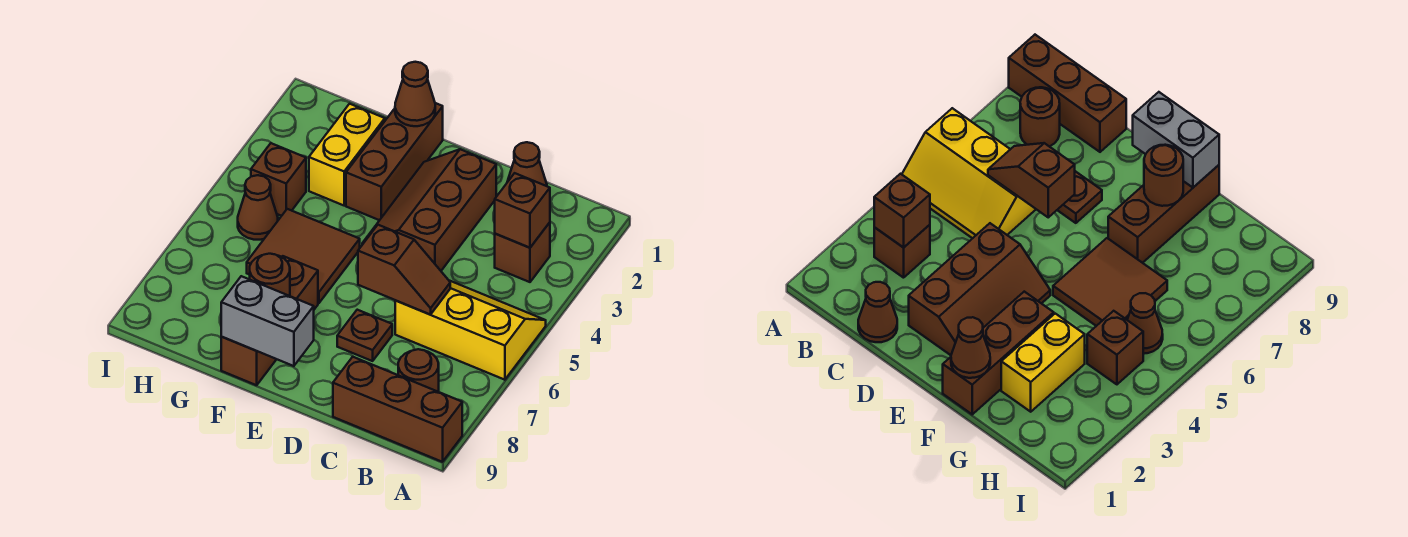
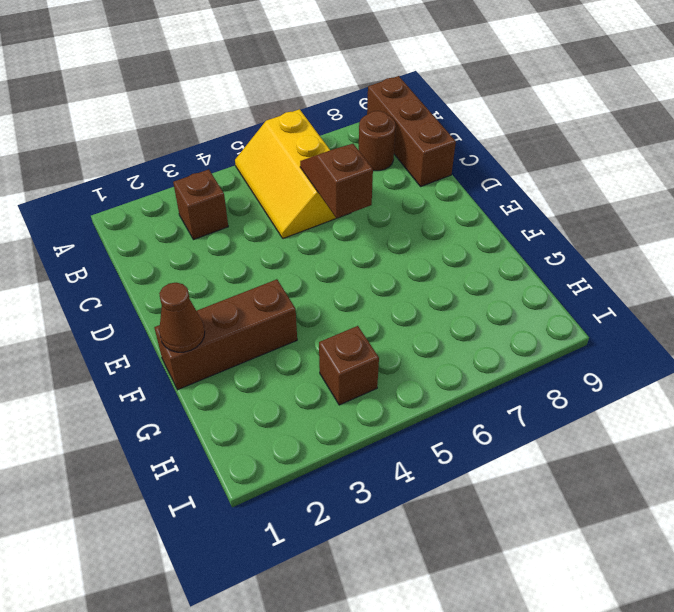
none -> brown cone C1 level 1
none -> brown slope D2:E4 level 1 top D
none -> brown plate D7 level 1

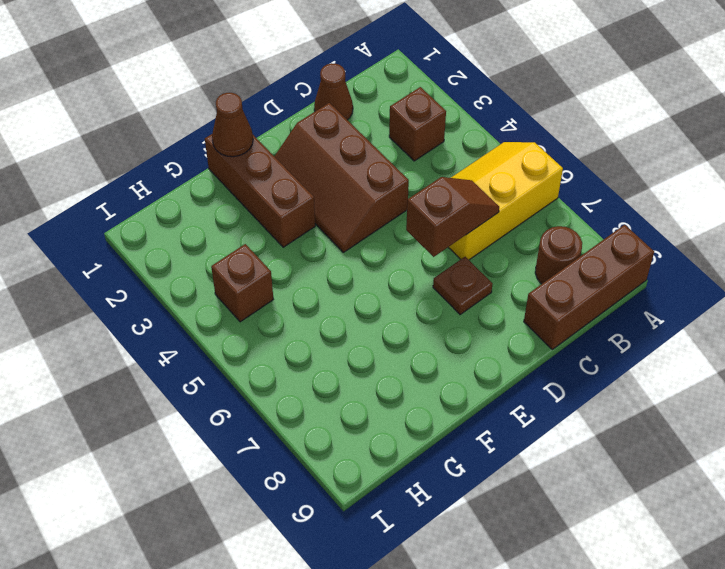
none -> brown tile F5:G6 level 1
none -> brown brick F7:F9 level 1
none -> yellow brick G2:G3 level 1

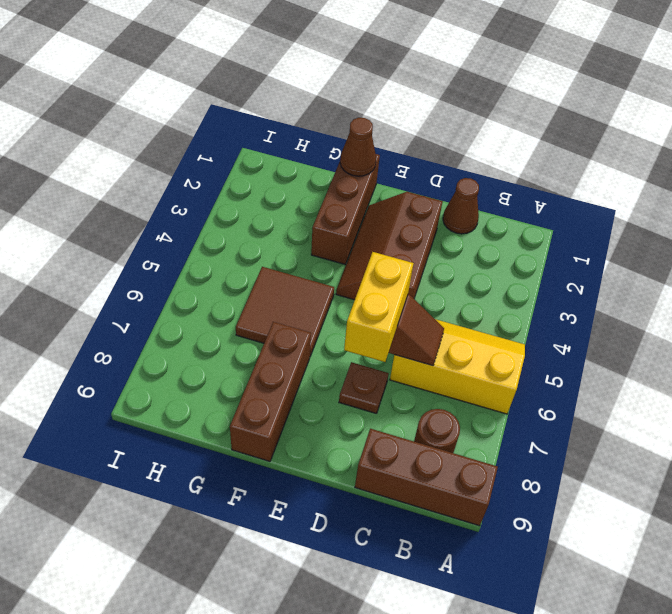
yellow brick D6:D7 level 3 -> yellow brick G2:G3 level 1
none -> brown brick B3 level 1
none -> brown brick H4 level 1
none -> brown cone H5 level 1

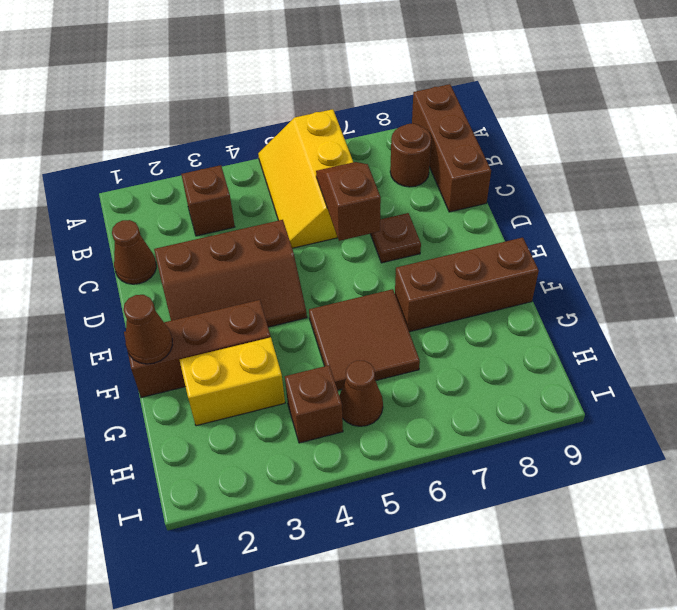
none -> brown brick B3 level 2
none -> grey brick E9:F9 level 2
none -> brown round brick F8 level 2

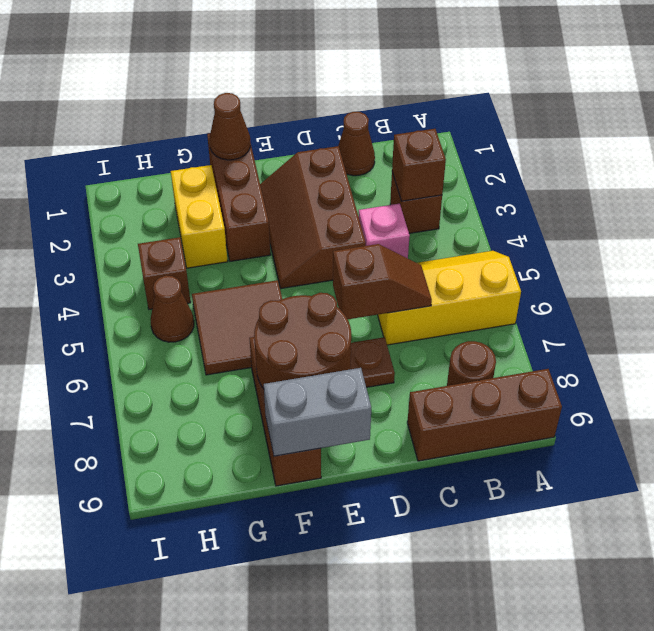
pink brick C4 level 1 -> none
brown round brick E7:F8 level 2 -> brown round brick F8 level 2

